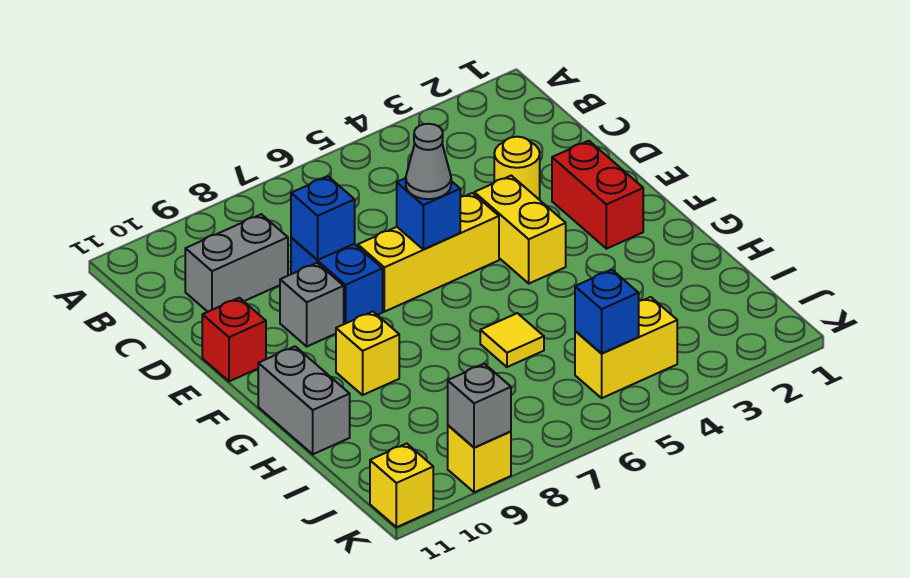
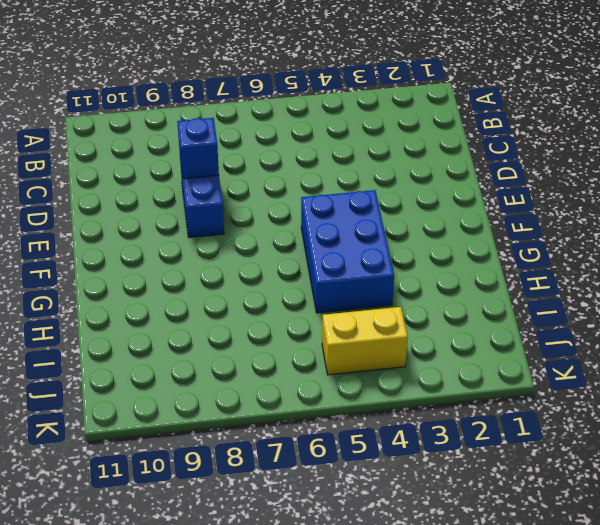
blue brick F4:H5 level 1 -> yellow brick E4:F4 level 1
none -> grey brick C9:C10 level 1
none -> yellow round brick D3 level 1
none -> red brick E2:F2 level 1

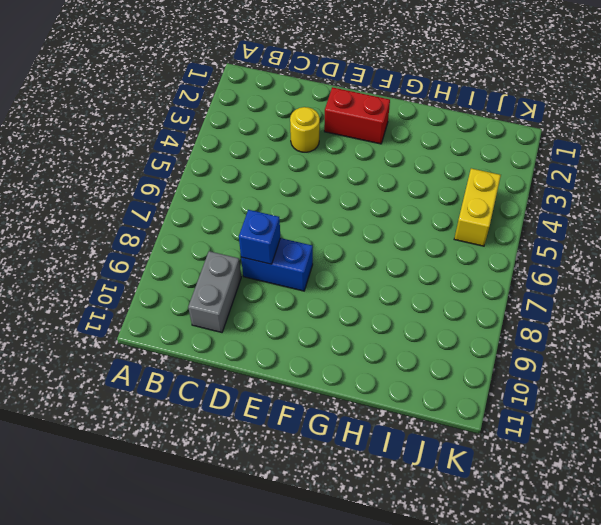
none -> yellow brick E4:F4 level 1
none -> yellow brick E5:E7 level 1
none -> grey brick E9 level 1

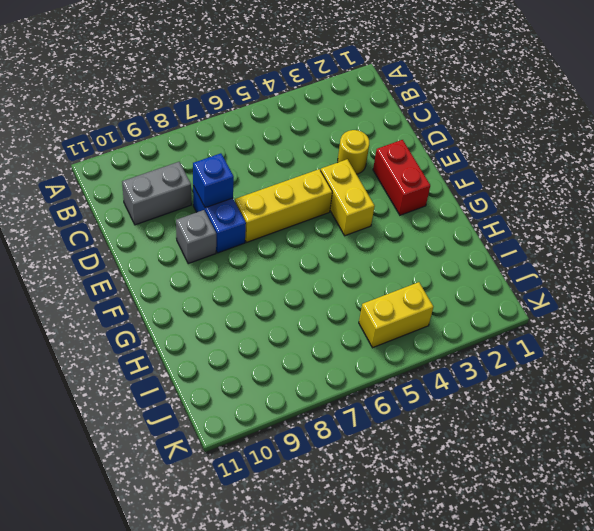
none -> red brick E11 level 1
none -> yellow brick G9 level 1
none -> grey brick G11:H11 level 1

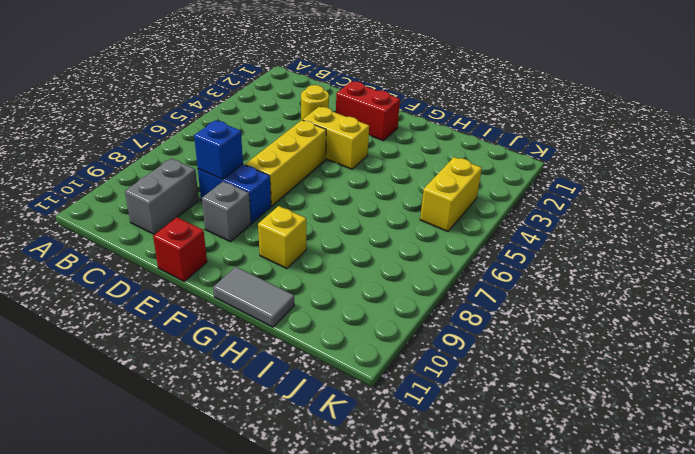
grey tile G11:H11 level 1 -> grey brick G11:H11 level 1
none -> yellow tile H6 level 1
none -> yellow brick K9 level 1
none -> yellow brick K11 level 1

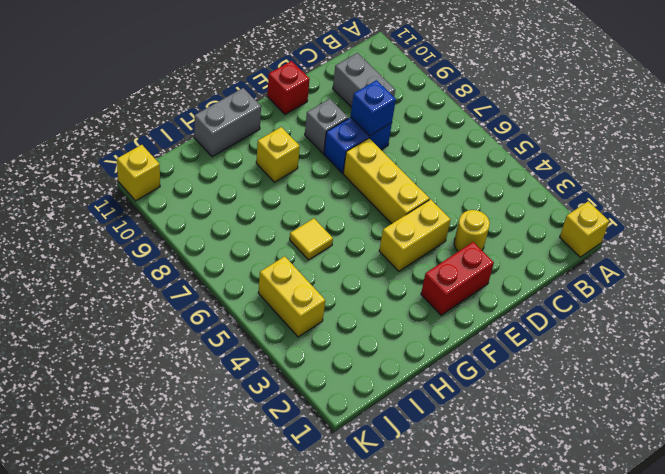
yellow brick A1 level 1 -> yellow brick K9 level 1
none -> blue brick E6 level 2
none -> blue brick J5 level 2
none -> grey brick K9 level 2

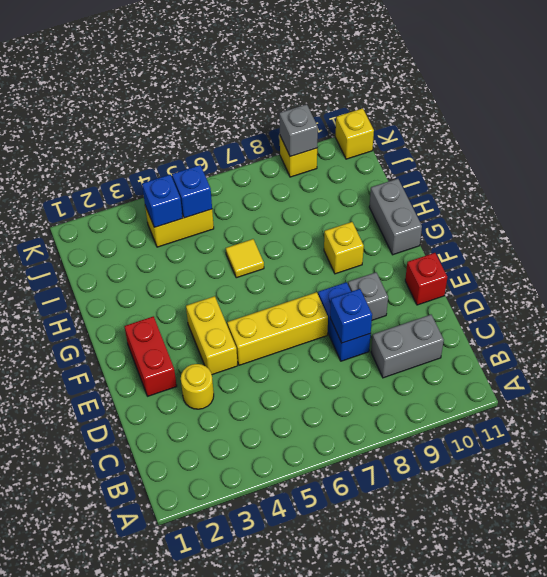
blue brick J4 level 2 -> blue brick E6 level 2
none -> grey cone E6 level 3

